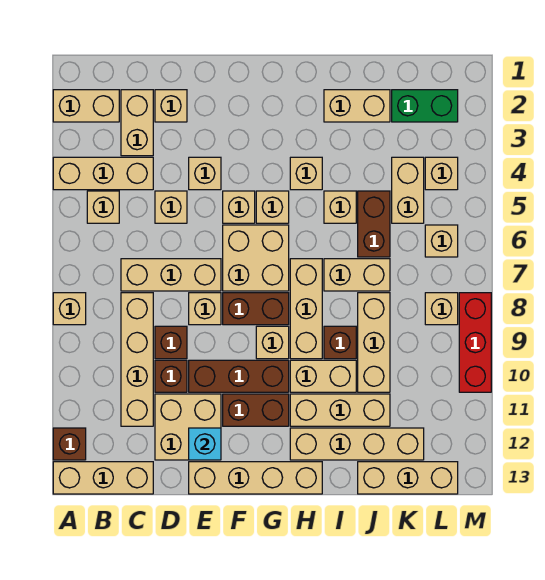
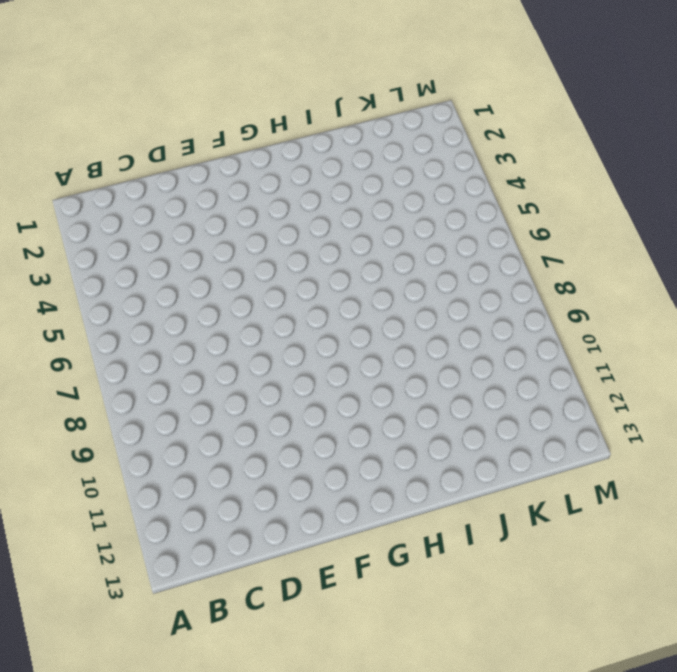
none -> tan brick A2:B2 level 1
none -> tan brick A4:C4 level 1
none -> tan brick A8 level 1
none -> brown brick A12 level 1

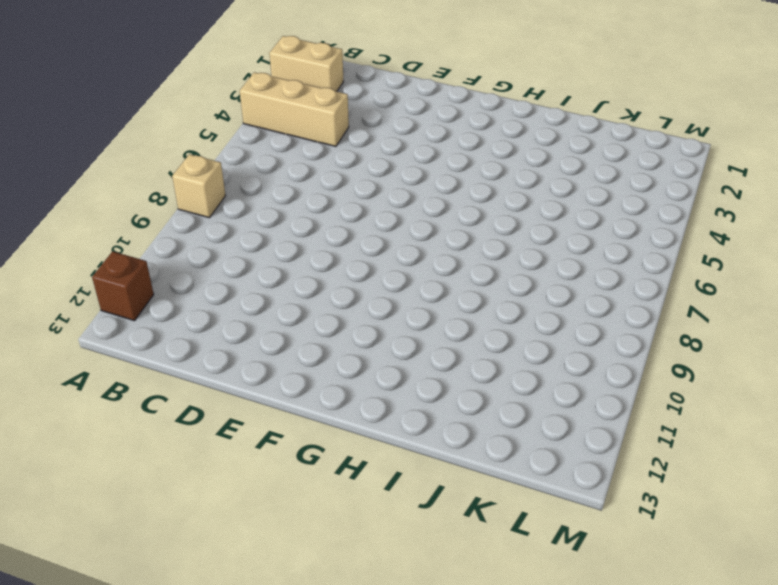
none -> tan brick A13:C13 level 1
none -> tan brick B5 level 1
none -> tan brick C2:C3 level 1
none -> tan brick C7:E7 level 1

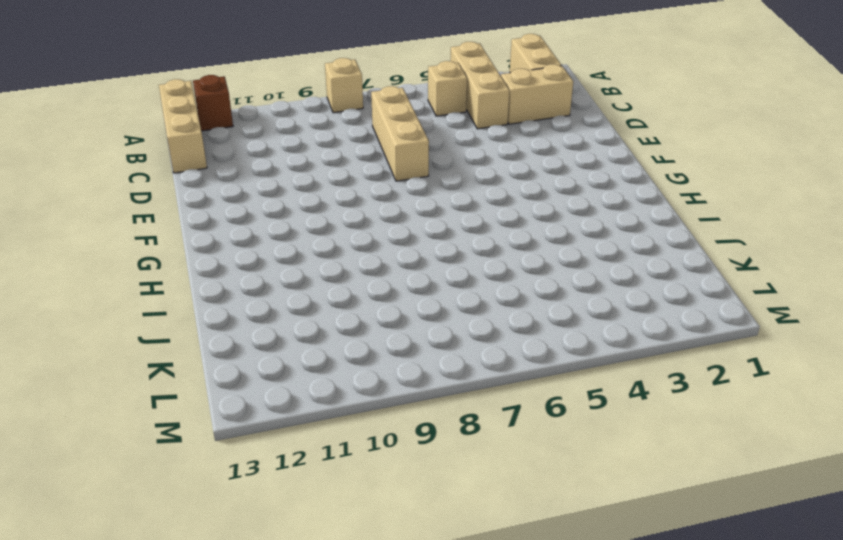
none -> tan brick C8:C11 level 1
none -> tan brick D2 level 1
none -> tan brick D5 level 1
none -> brown brick D9 level 1

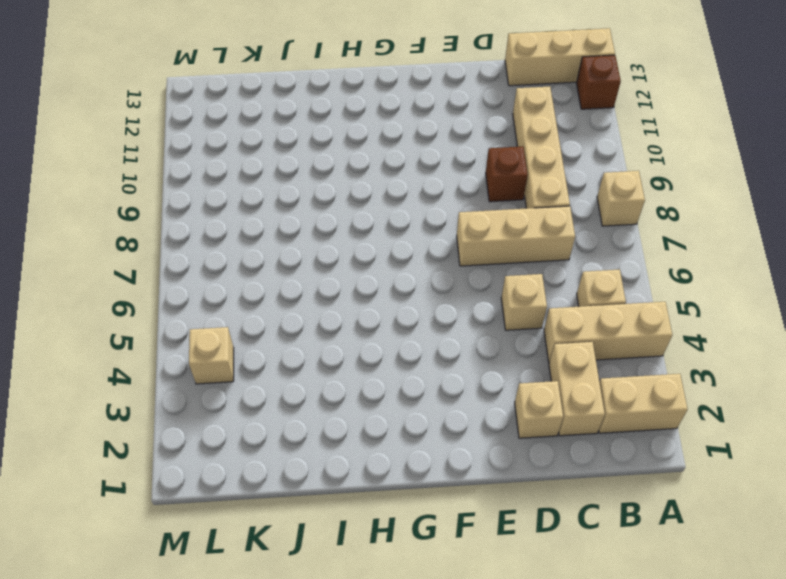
none -> brown brick D10 level 1
none -> tan brick D11:E12 level 1
none -> tan brick E4 level 1
none -> tan brick E8 level 1

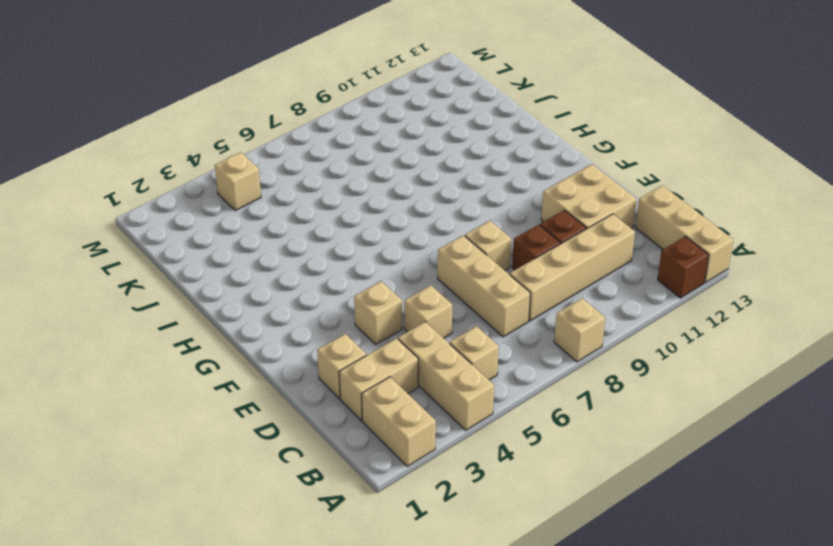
none -> brown brick E10:G10 level 1
none -> tan brick E13:H13 level 1
none -> tan brick F5 level 1
none -> tan brick F6:G7 level 1

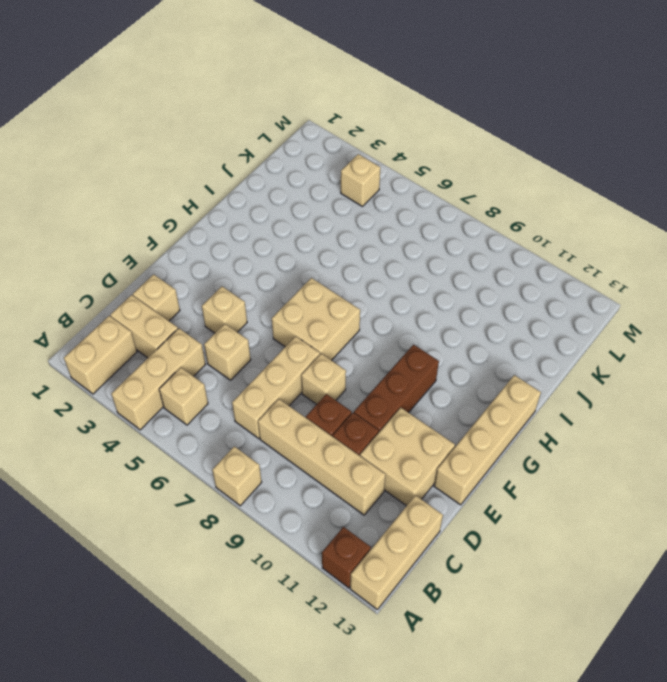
none -> tan brick F5 level 1
none -> brown brick F8:G8 level 1
none -> brown brick F11:G11 level 1
none -> tan brick G5 level 1

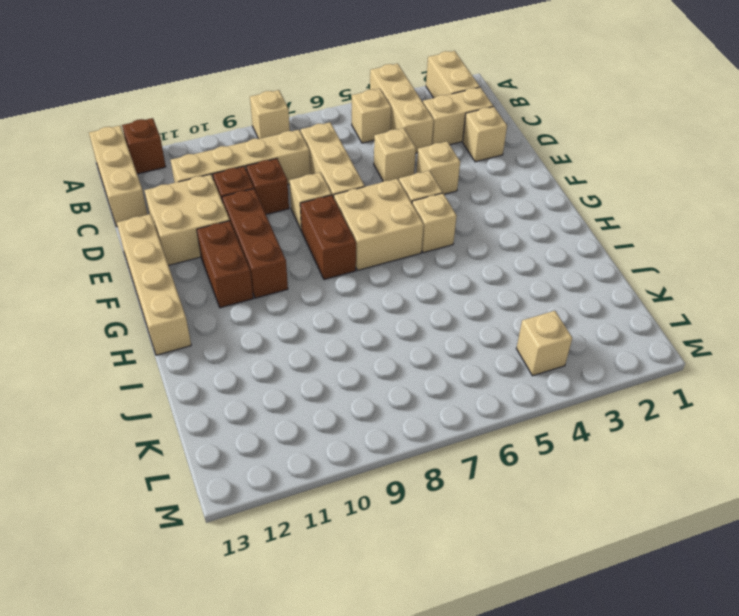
none -> tan brick G9 level 1
none -> tan brick H4 level 1
none -> tan brick H7:H9 level 1
none -> tan brick H10:I10 level 1

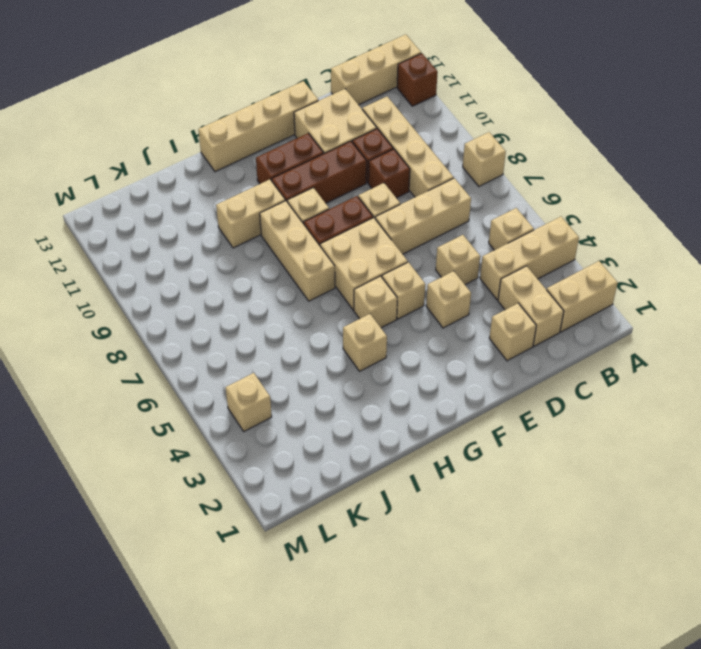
none -> tan brick H11:J11 level 1
none -> tan brick H12:K12 level 1
none -> tan brick I2:J2 level 1
none -> tan brick I5 level 1

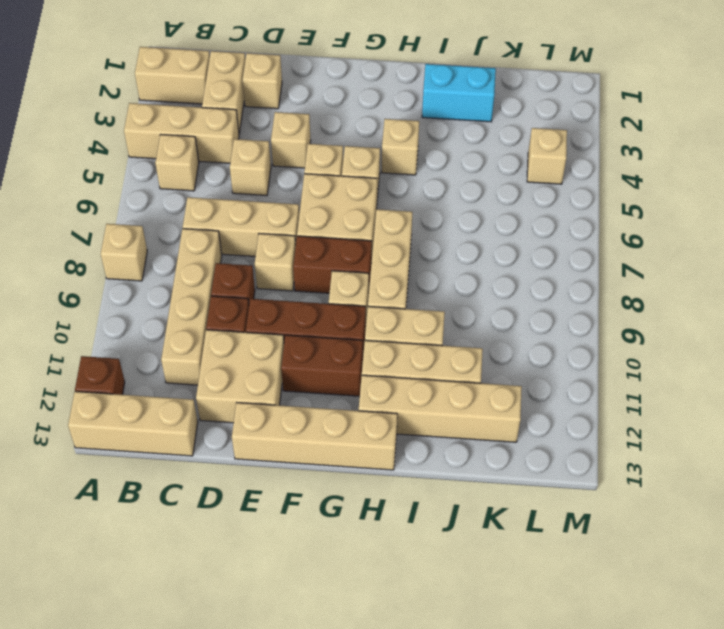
cyan brick I2:J2 level 1 -> tan brick I2:J2 level 1
none -> tan brick I5 level 1
none -> tan brick I7:J7 level 1
none -> brown brick I9 level 1
none -> brown brick J5:J6 level 1

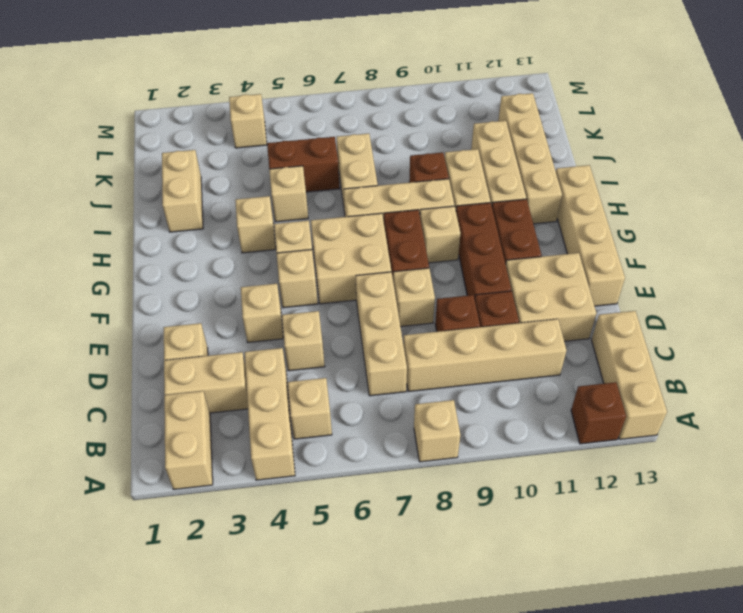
none -> tan brick J8:J10 level 1
none -> tan brick J13:L13 level 1
none -> green brick K2:L2 level 1
none -> tan brick K4:K5 level 1

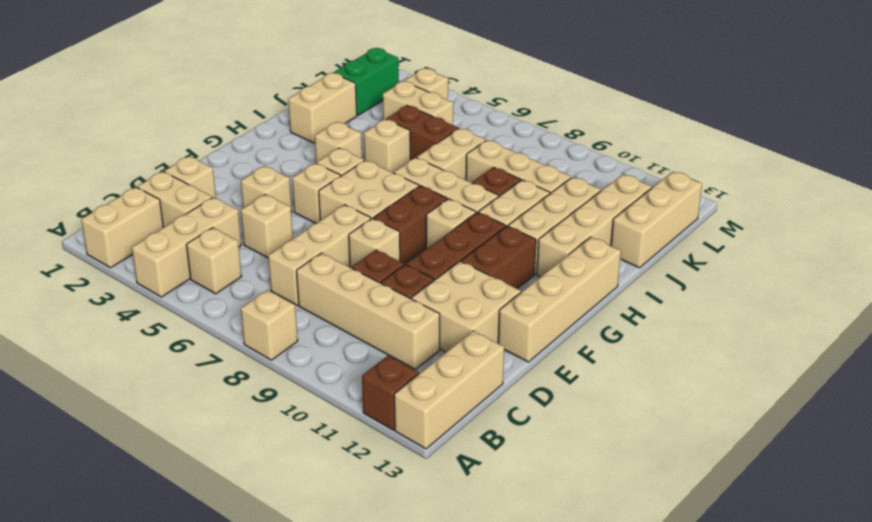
none -> tan brick L6 level 1
none -> tan brick L8 level 1
none -> red brick M8:M10 level 1
none -> cyan brick E12 level 2

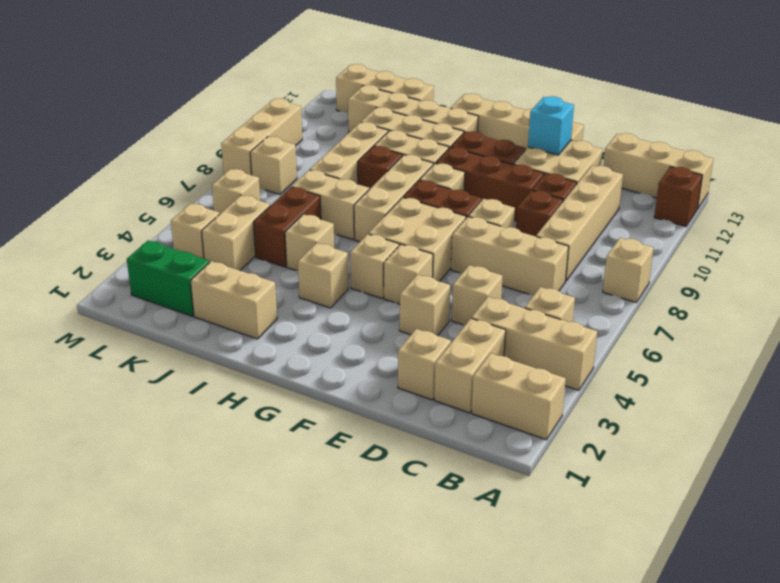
tan brick M8:M10 level 1 -> red brick M8:M10 level 1

